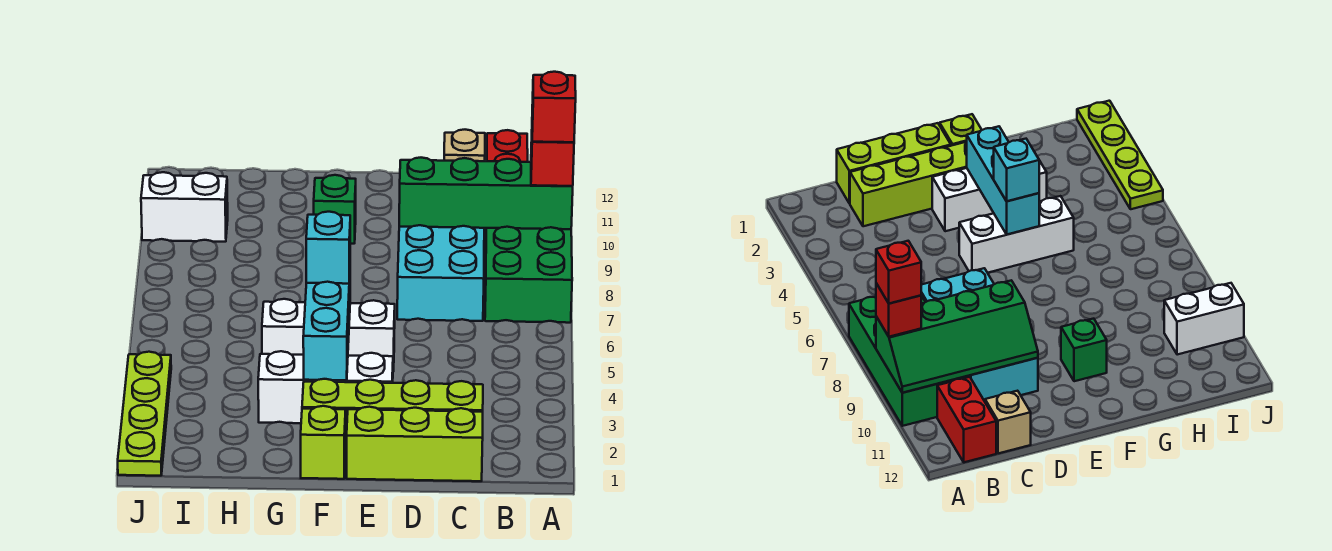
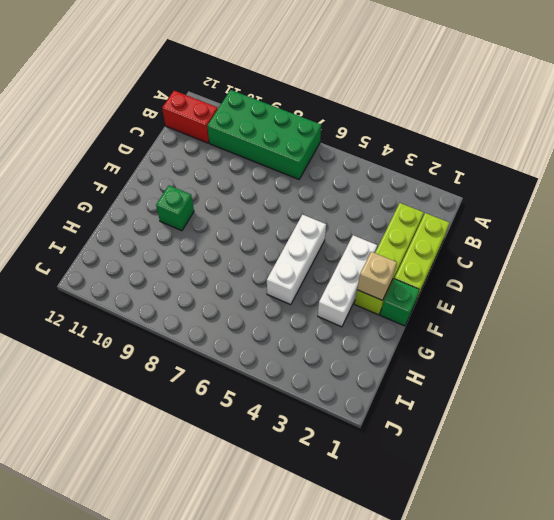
green brick F1 level 1 -> lime brick F1 level 1
tan brick F2 level 2 -> tan brick C12 level 1
none -> cyan brick C7:D10 level 1
none -> white brick I10:J10 level 1
none -> lime plate J1:J4 level 1

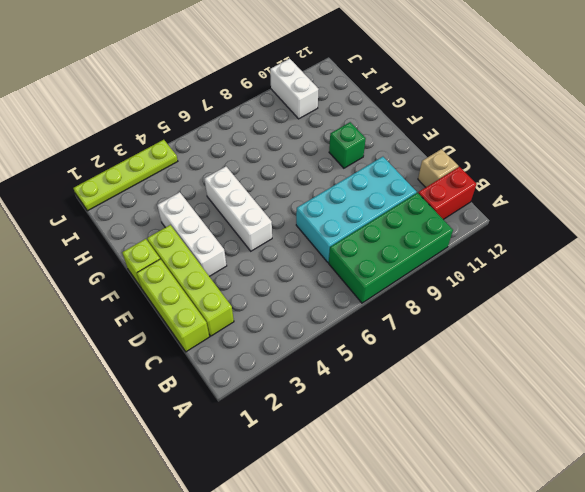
none -> green slope A9:D10 level 2 top 9
none -> cyan brick F3:F5 level 2
none -> red brick A9 level 3

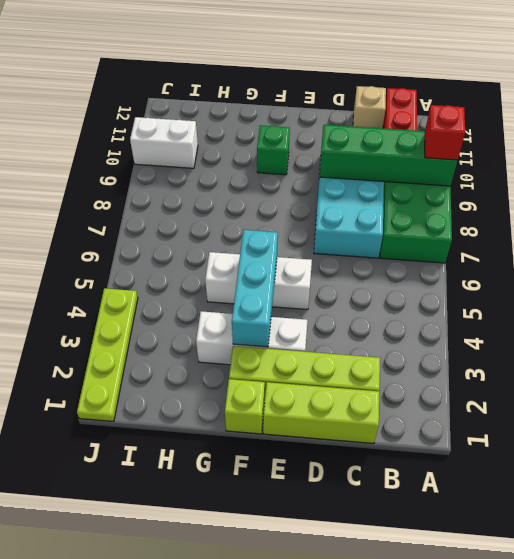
none -> cyan brick F5 level 3
none -> red brick A9 level 4

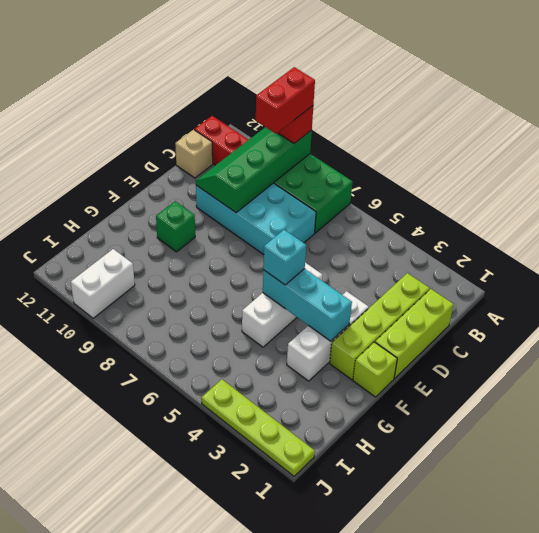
red brick A9:B9 level 4 -> red brick A9 level 4

